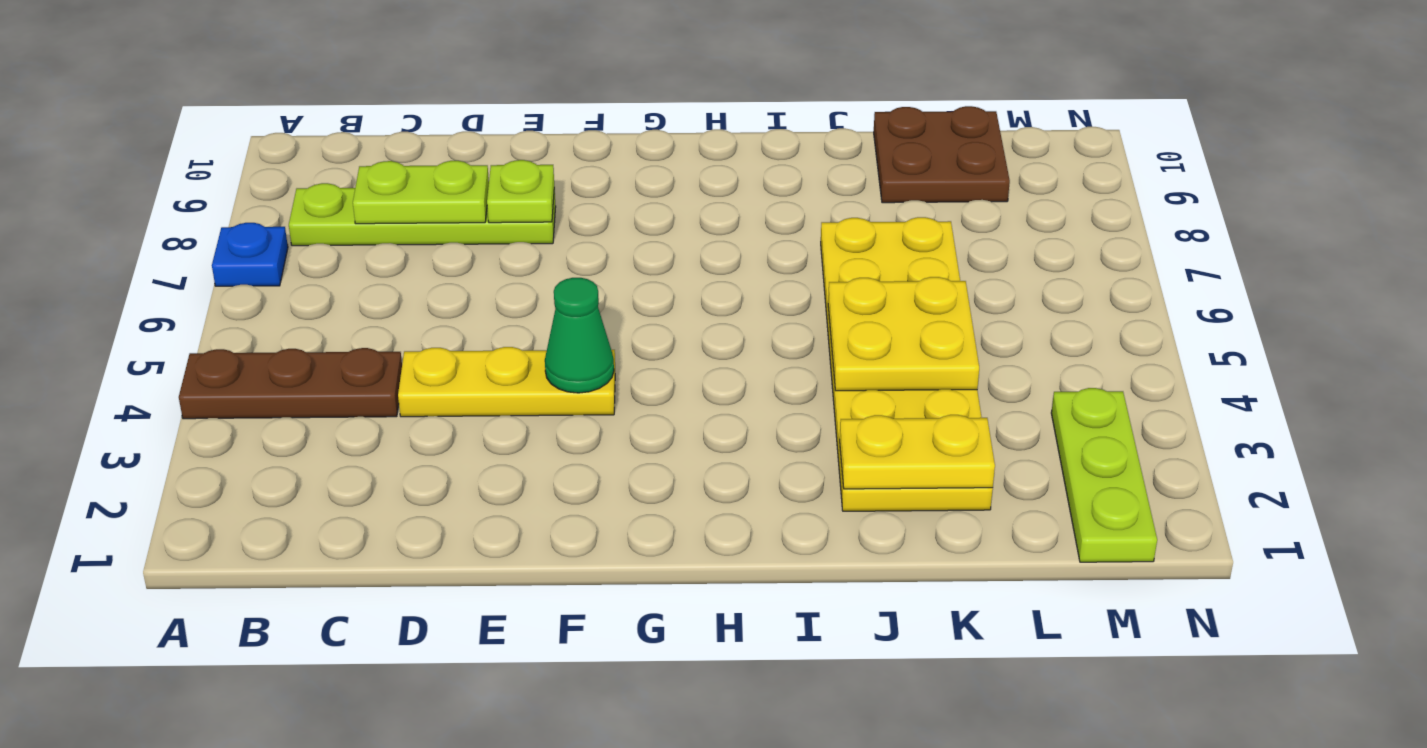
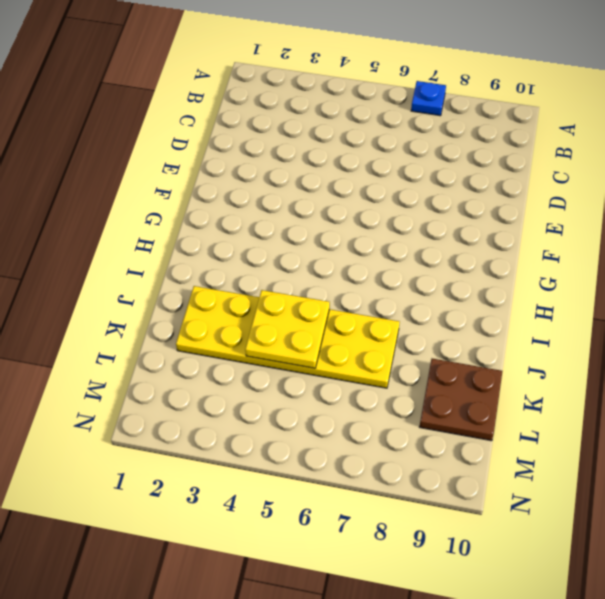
none -> brown plate A4:C4 level 1
none -> lime plate B8:E8 level 1
none -> yellow plate D4:F4 level 1

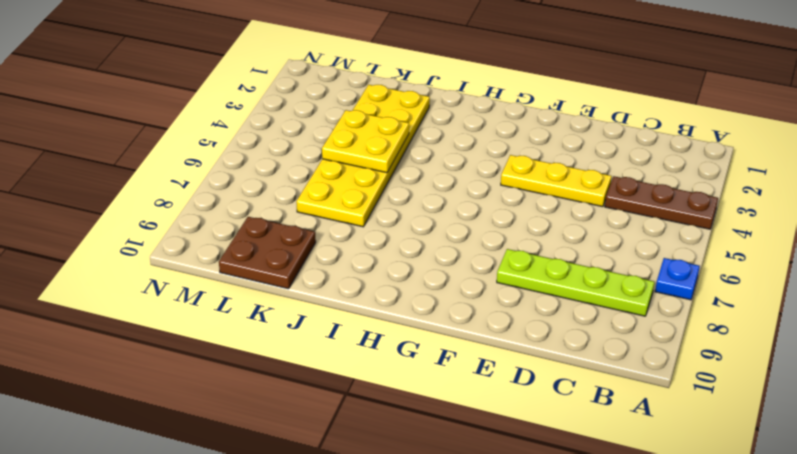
none -> lime plate M1:M3 level 1
none -> lime plate C8:D8 level 2
none -> lime plate E8 level 2

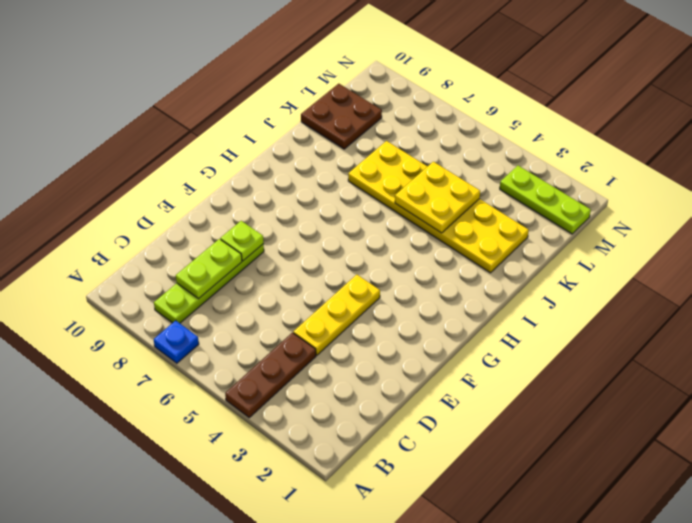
none -> green cone F4 level 2
none -> yellow plate J2:K2 level 2

